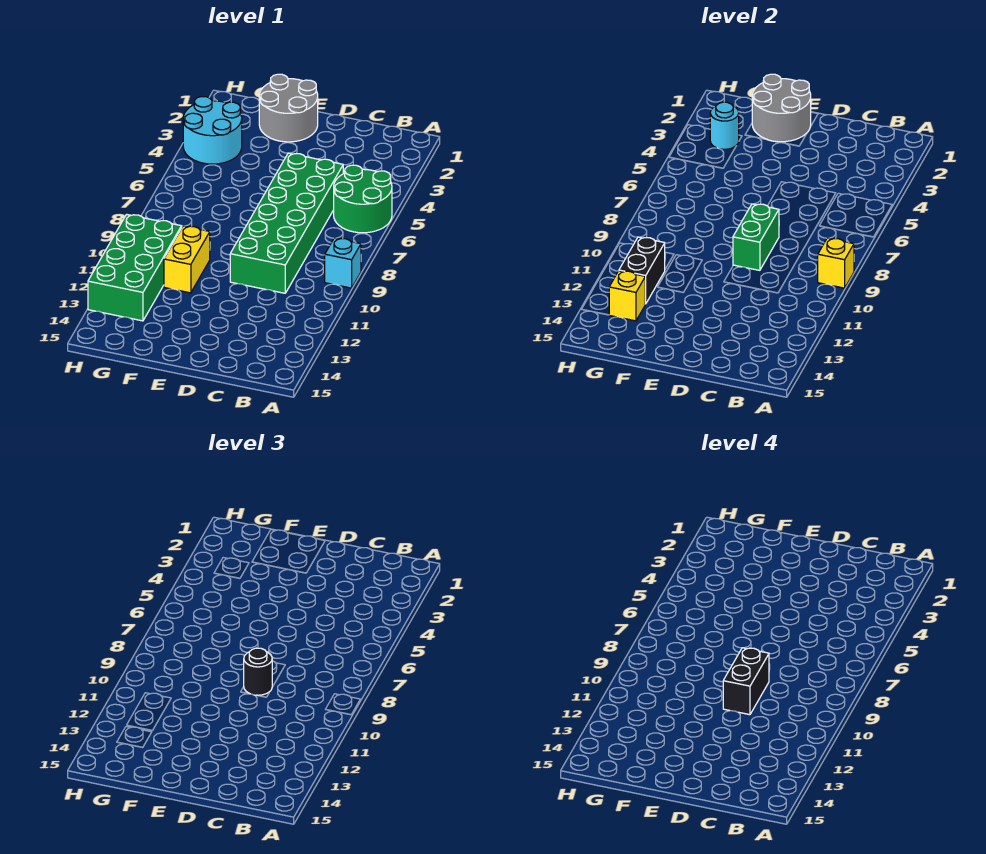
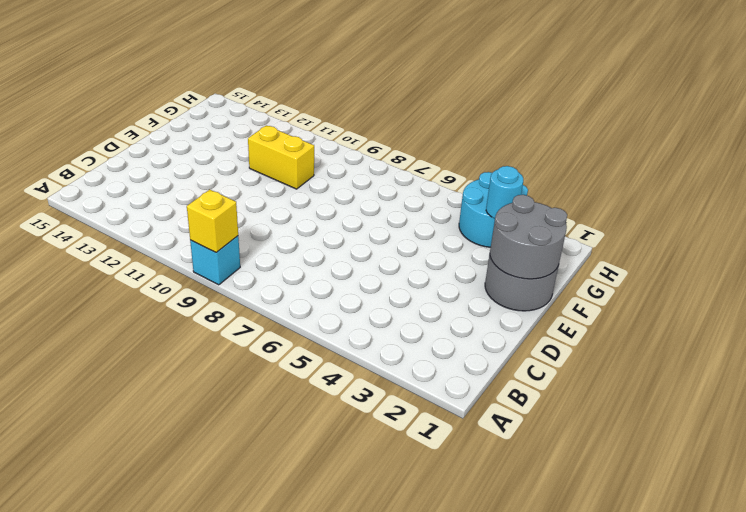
none -> green round brick A5:B6 level 1
none -> green brick C5:D10 level 1
none -> green brick G10:H13 level 1

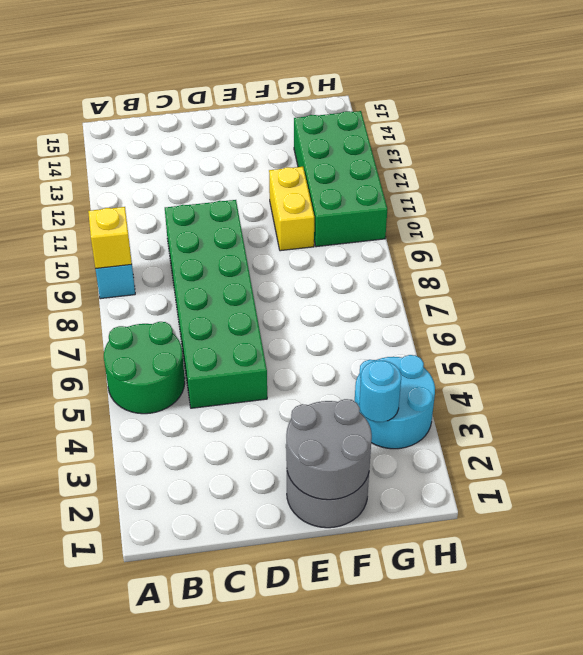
none -> green brick D8:D9 level 2
none -> black brick G11:G12 level 2
none -> yellow brick G13 level 2

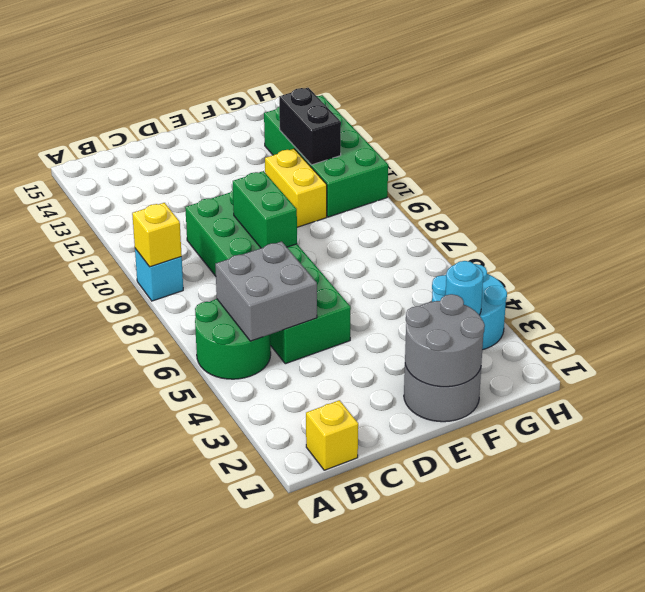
yellow brick B1 level 1 -> yellow brick G13 level 2
grey brick B5:C6 level 2 -> none
none -> black round brick D9 level 3
none -> black brick D9:D10 level 4

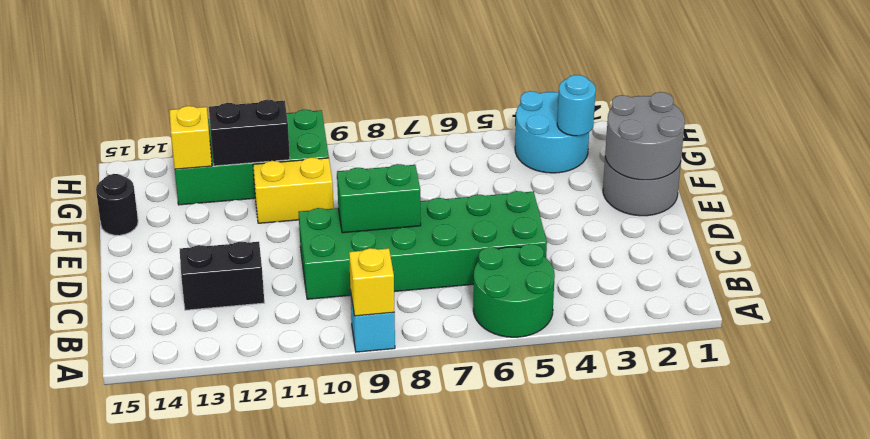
black brick C12:C13 level 1 -> black brick D9:D10 level 4
black round brick F15 level 1 -> black round brick D9 level 3

